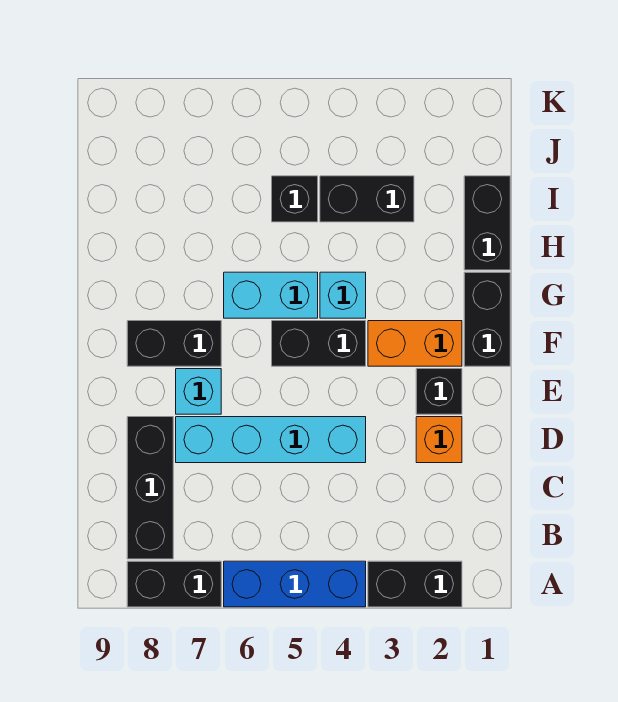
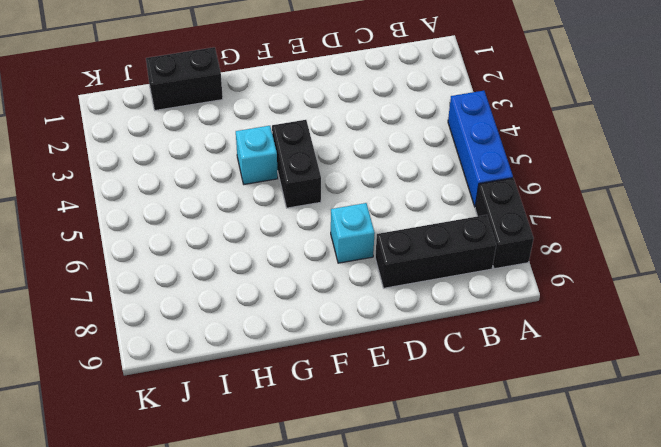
none -> black brick A2:A3 level 1
none -> orange brick D2 level 1
none -> cyan brick D4:D7 level 1

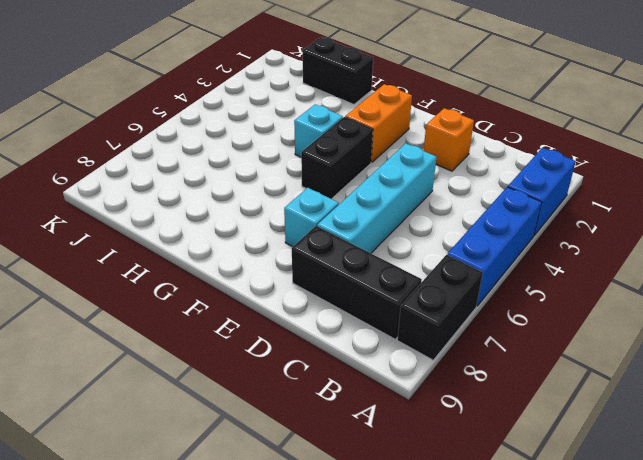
blue brick A2:A3 level 1 -> black brick A2:A3 level 1
none -> black brick E2 level 1
none -> black brick F1:G1 level 1
none -> black brick F7:F8 level 1

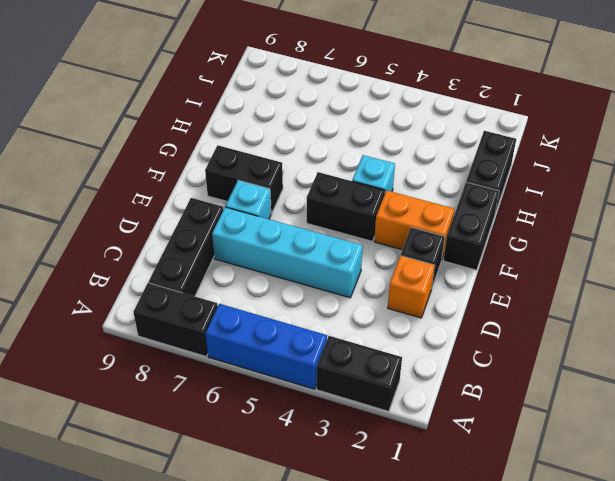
none -> cyan brick G5:G6 level 1
none -> black brick I3:I4 level 1
none -> black brick I5 level 1

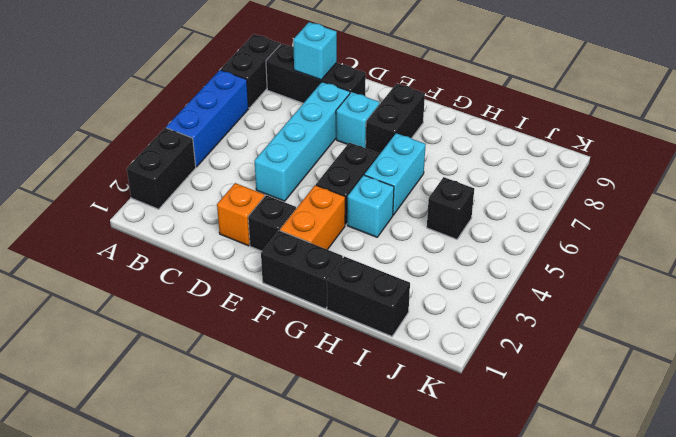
cyan brick C8 level 2 -> none
none -> black brick I3:I4 level 1

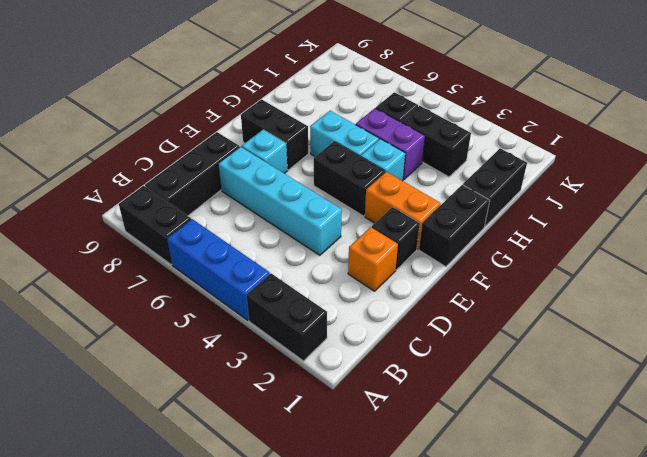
purple brick H4:H5 level 1 -> none

